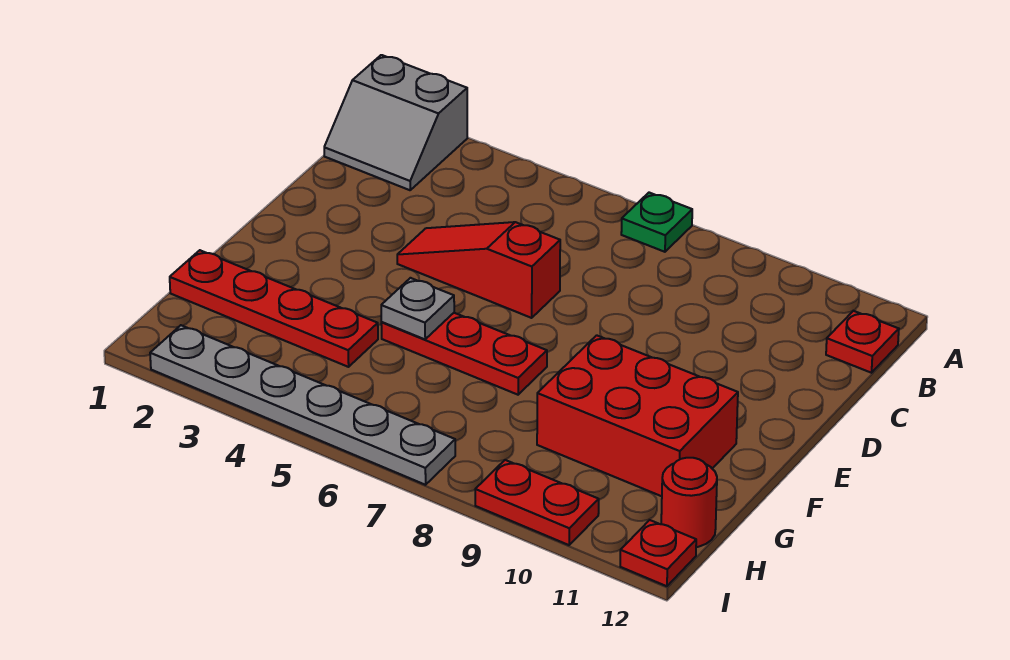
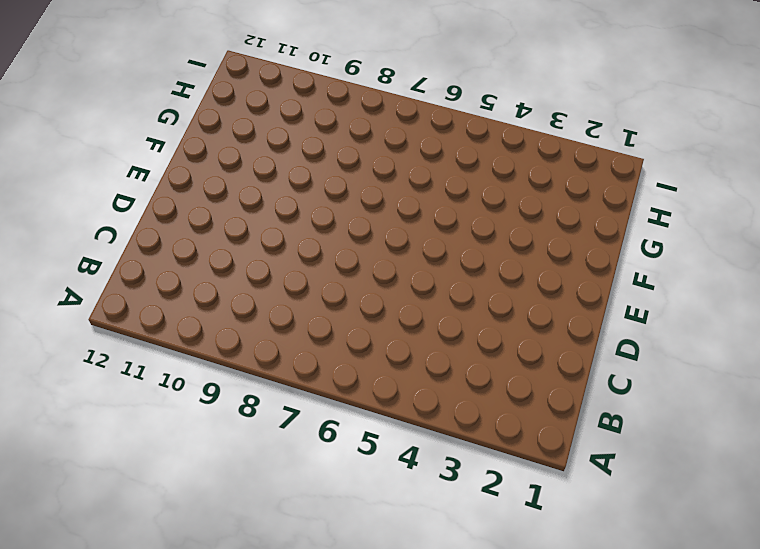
none -> grey slope A1:B2 level 1 top A
none -> green plate A7 level 1
none -> red plate B12 level 1

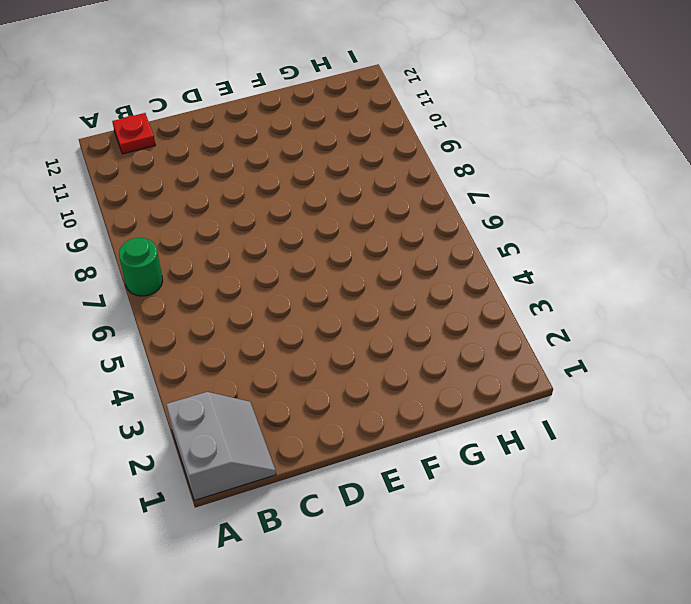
green round brick A7 level 1 -> green plate A7 level 1
none -> red slope D4:D6 level 1 top 6
none -> red plate F5:F7 level 1
none -> red brick F9:G11 level 1

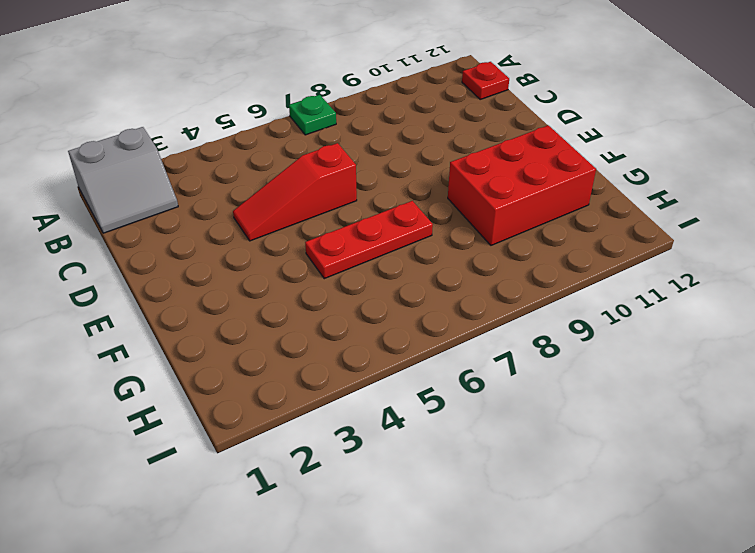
none -> red plate G1:G4 level 1
none -> red round brick H12 level 1
none -> grey plate I2:I7 level 1

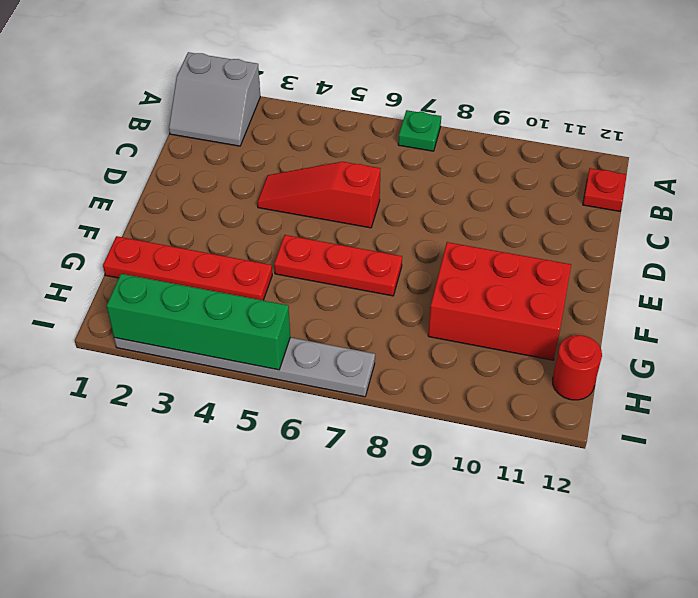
green brick I2:I5 level 2 -> none
none -> red plate I9:I10 level 1
none -> red plate I12 level 1
none -> grey plate F5 level 2

